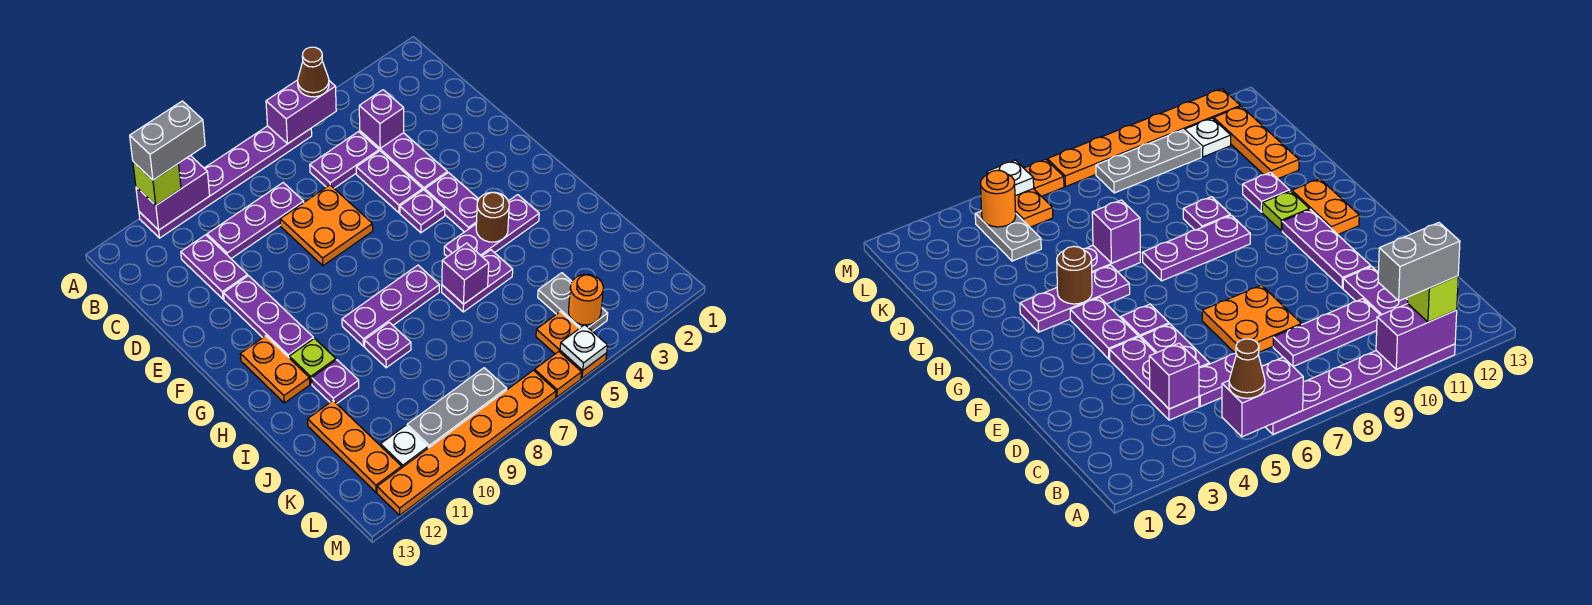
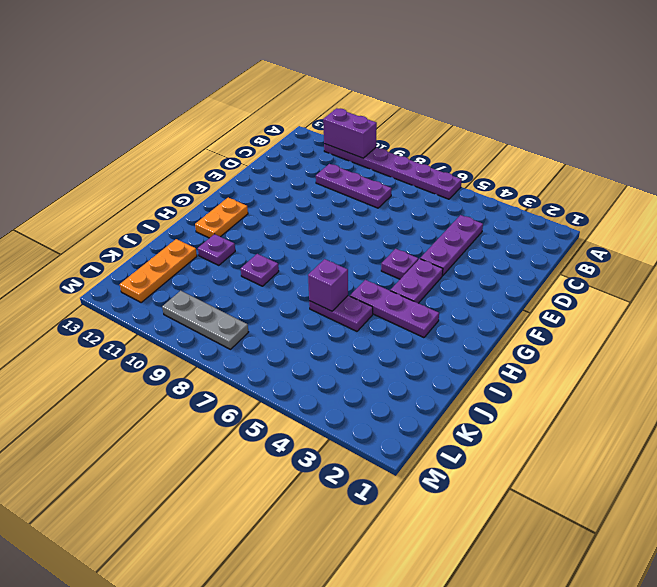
none -> purple plate C5:C6 level 1
none -> purple plate C11:D11 level 1
none -> purple plate D5:E5 level 1
none -> orange plate D7:E8 level 1

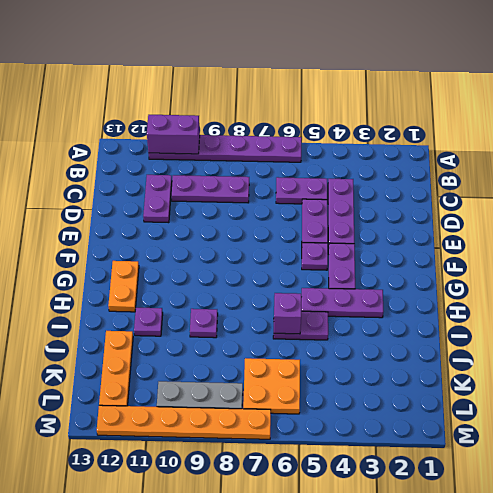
orange plate K6:L7 level 1 -> orange plate D7:E8 level 1
none -> purple plate E11:G11 level 1
none -> purple plate H7:H9 level 1
none -> lime plate H11 level 1
none -> grey plate K4:L4 level 1

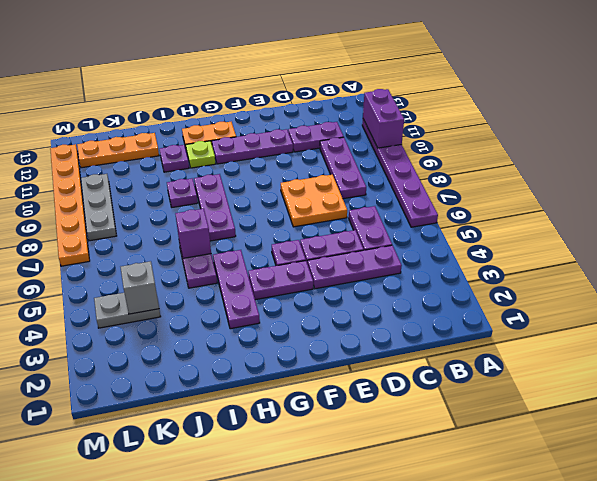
grey brick K4 level 2 -> none
none -> orange plate L5:M5 level 1
none -> white plate L11 level 1
none -> orange plate M6 level 1
none -> purple brick A5:A6 level 2

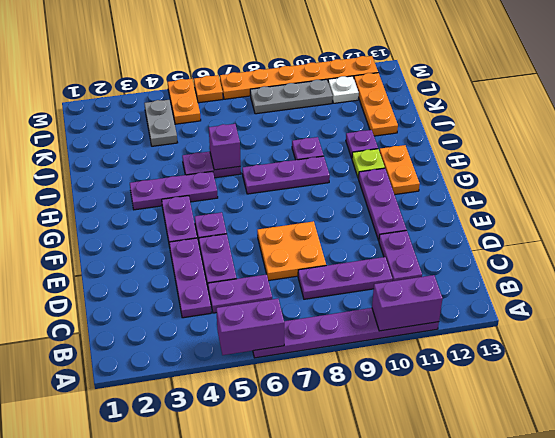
none -> purple brick C4 level 2
none -> brown round brick H4 level 2
none -> orange round brick L4 level 2
none -> white plate M5 level 2

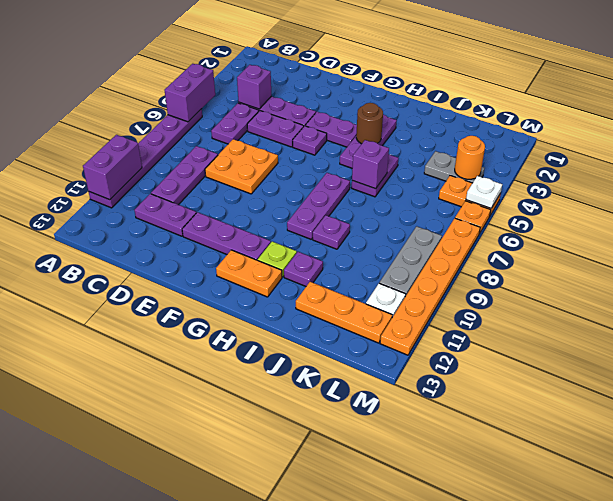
none -> brown cone A5 level 3
none -> lime brick A11 level 3
none -> grey brick A10:A11 level 4

